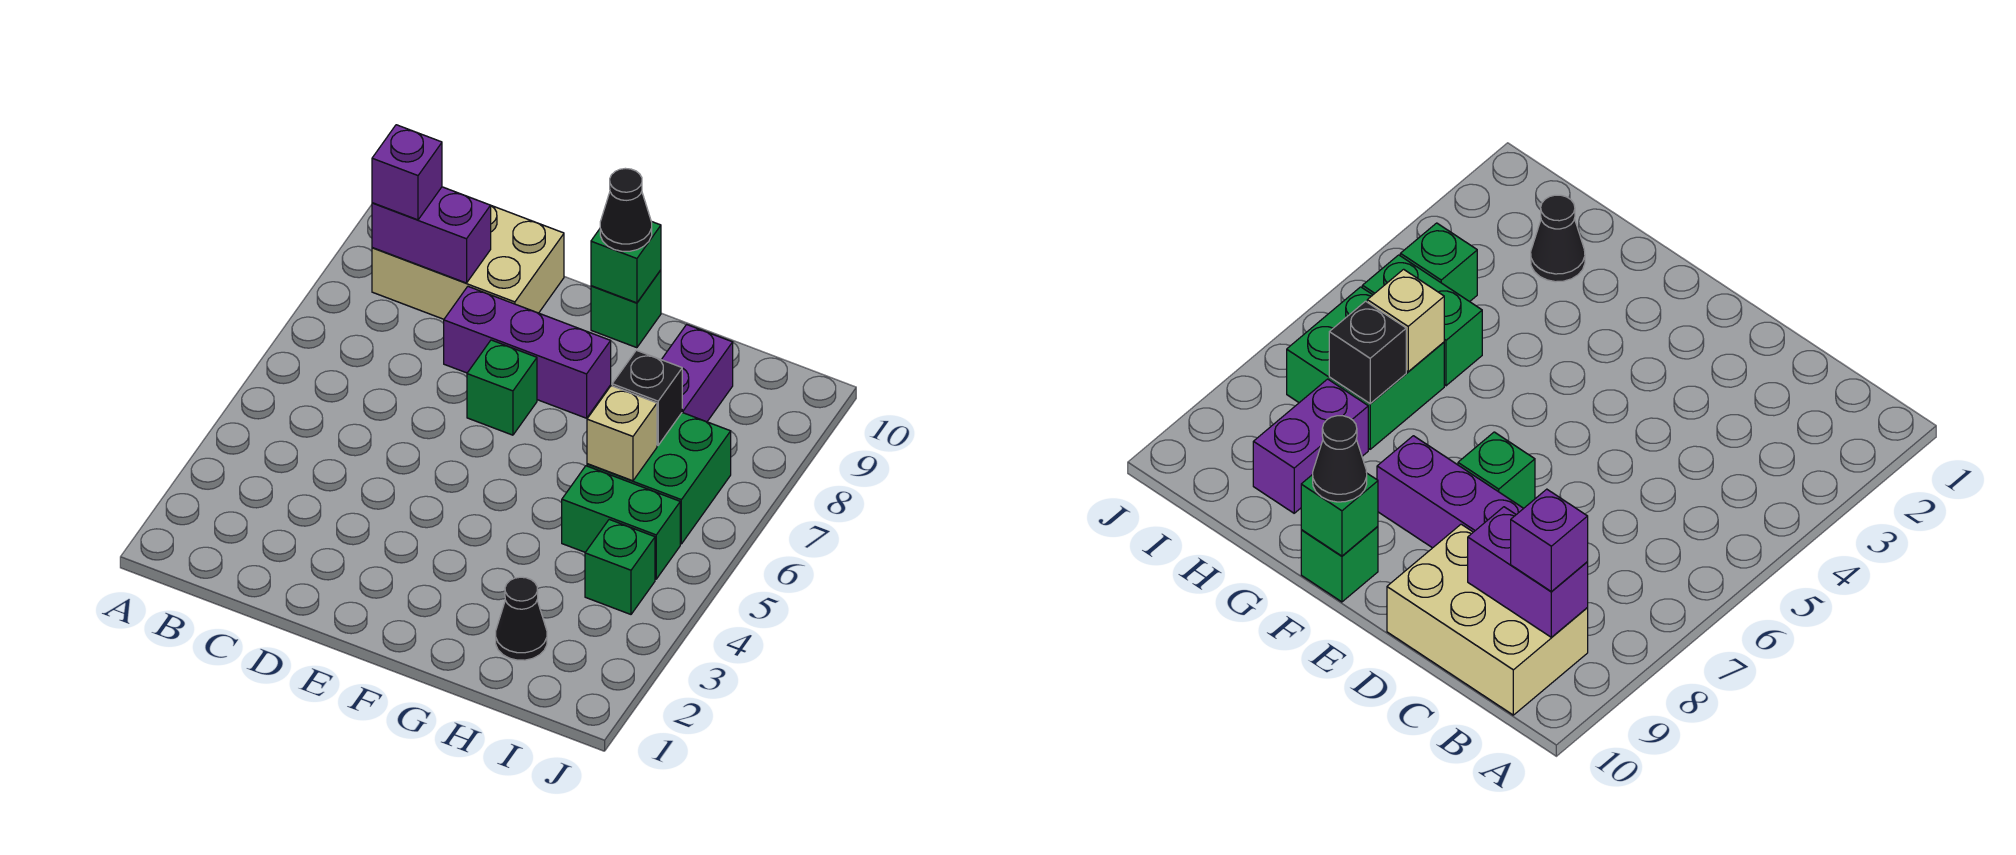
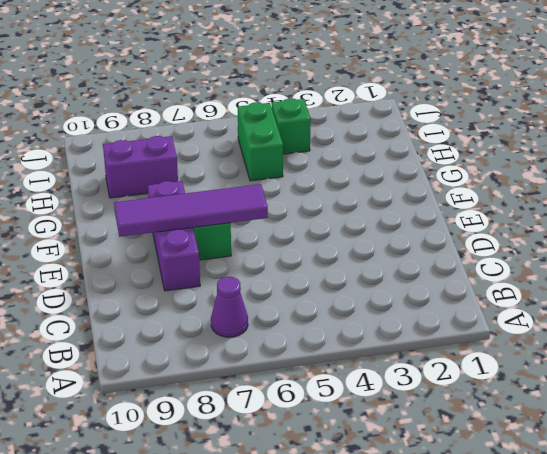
purple cone B7 level 1 -> none
purple tile E6:E9 level 2 -> none
none -> tan brick B9:D10 level 1
none -> green brick F10 level 1
none -> black cone H2 level 1

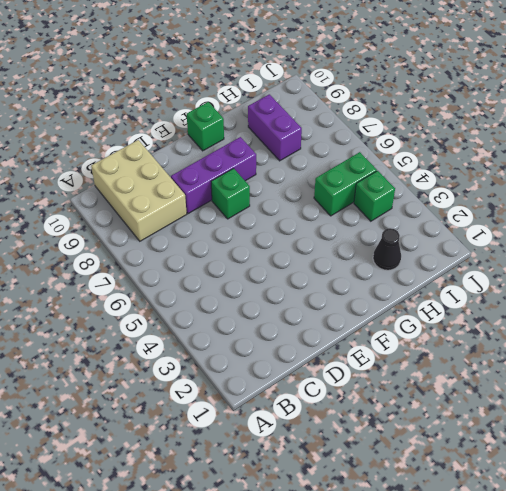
tan brick B8:C10 level 1 -> tan brick B9:D10 level 1
none -> green brick H6:I7 level 1
none -> purple brick B9:C9 level 2
none -> green brick F10 level 2

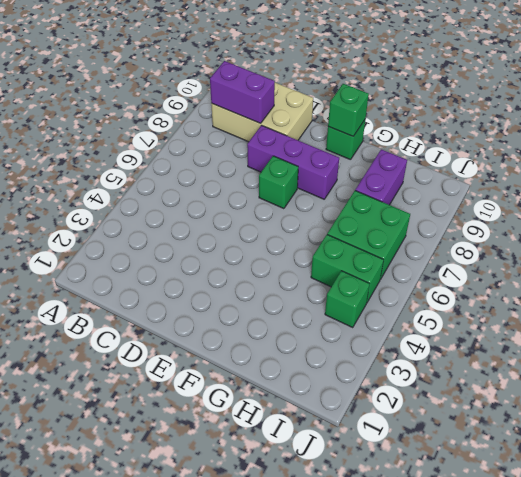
none -> black cone H2 level 1
none -> tan brick H6 level 2
none -> black brick H7 level 2

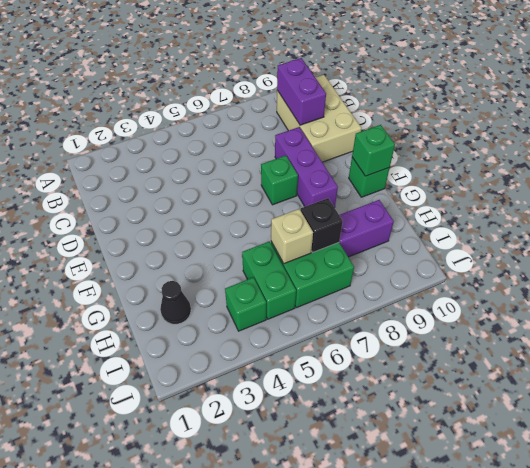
none -> purple brick B9 level 3
none -> black cone F10 level 3

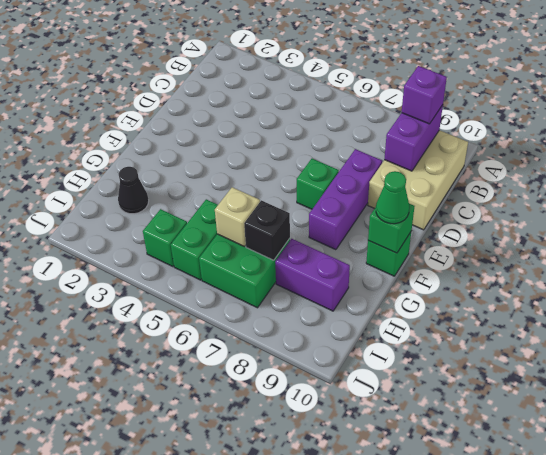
green cone F10 level 3 -> black cone F10 level 3

